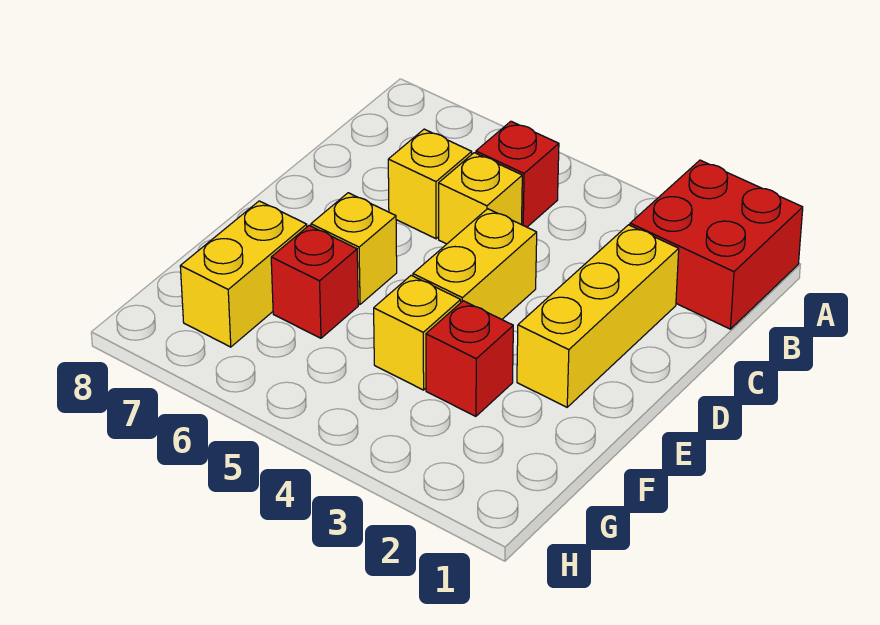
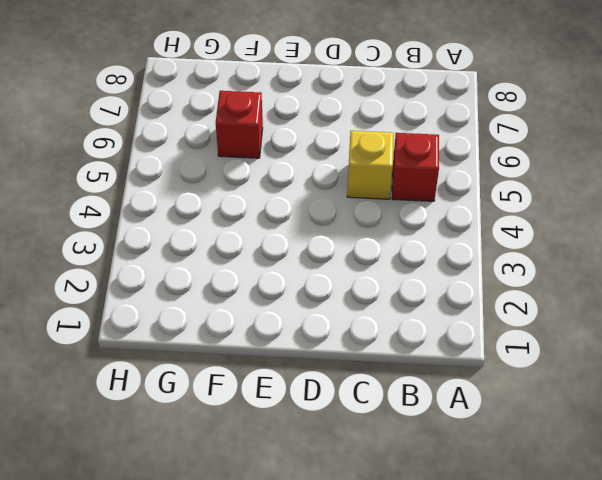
none -> red brick A1:B2 level 1
none -> yellow brick C2:E2 level 1

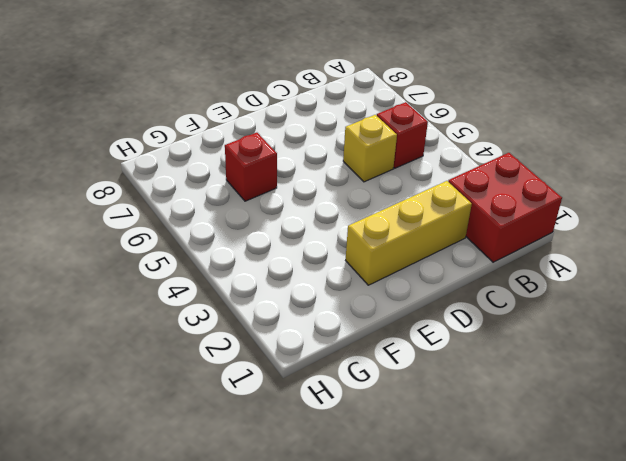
none -> yellow brick C6 level 1
none -> yellow brick D4:E4 level 1

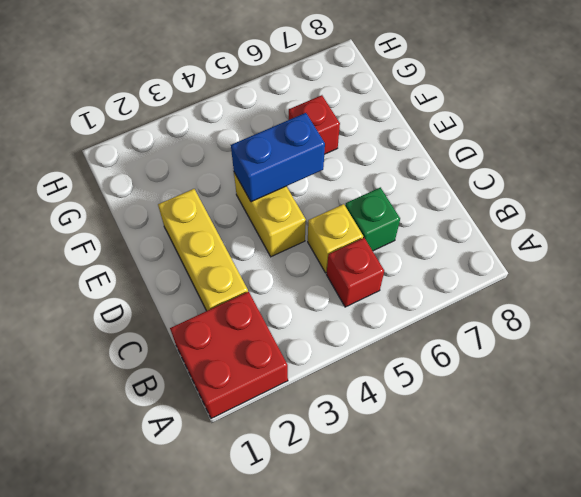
green brick C6 level 1 -> yellow brick C6 level 1
blue brick E4:E5 level 2 -> none
none -> yellow brick E6 level 1
none -> red brick F3 level 1

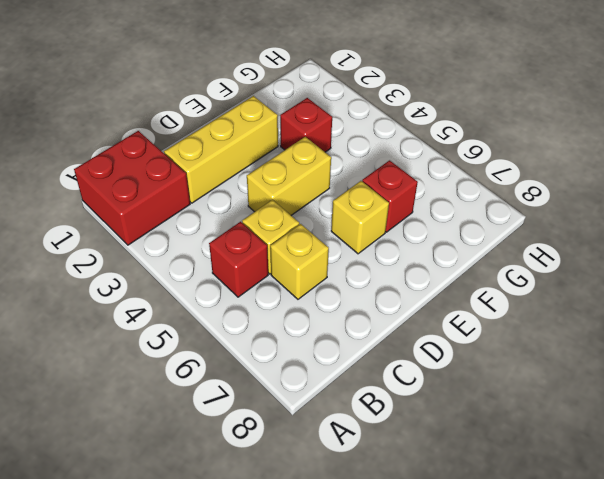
none -> yellow brick F4 level 1
none -> yellow brick F7:G7 level 1

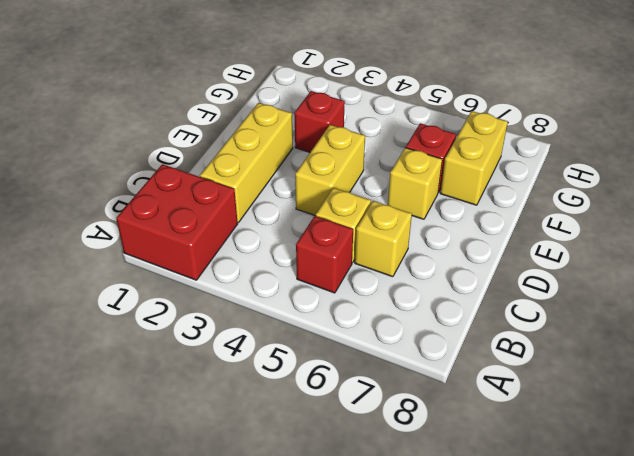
none -> yellow brick F4 level 1

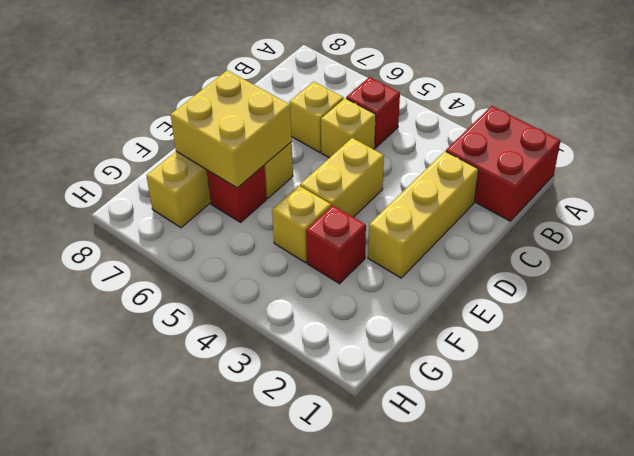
yellow brick E6:F7 level 2 -> none

